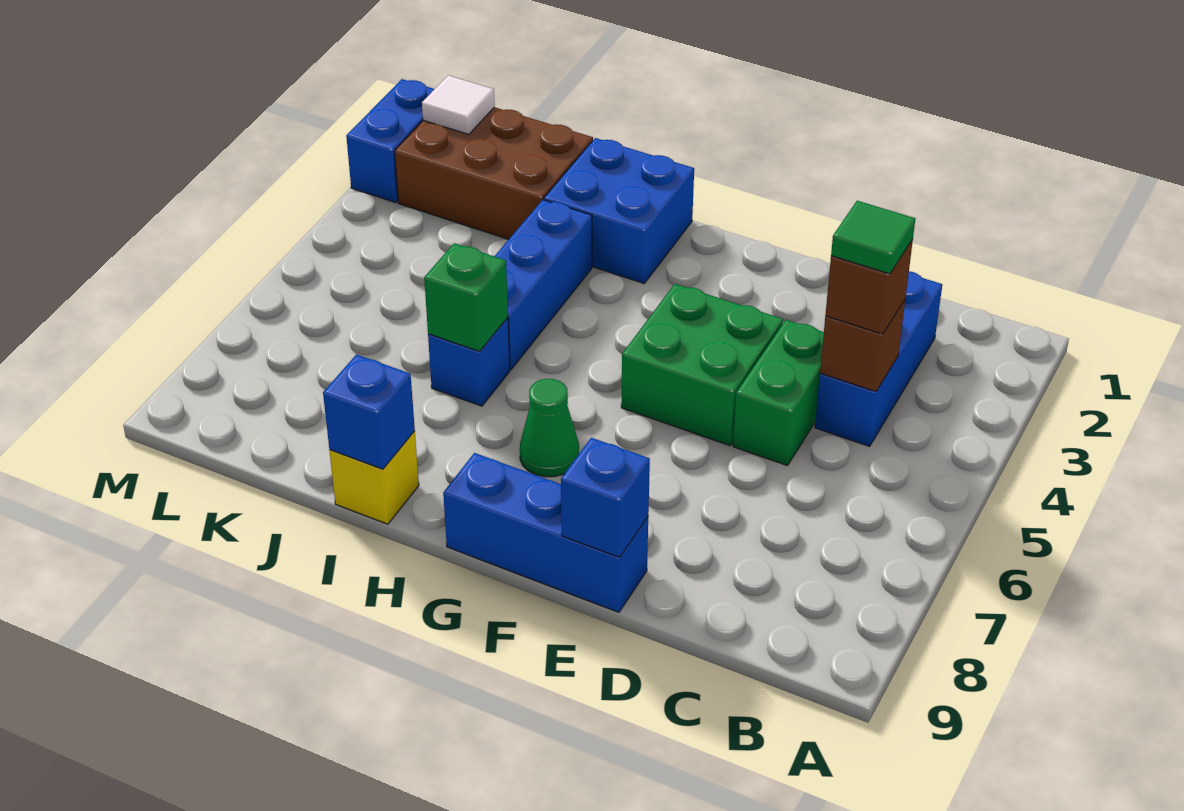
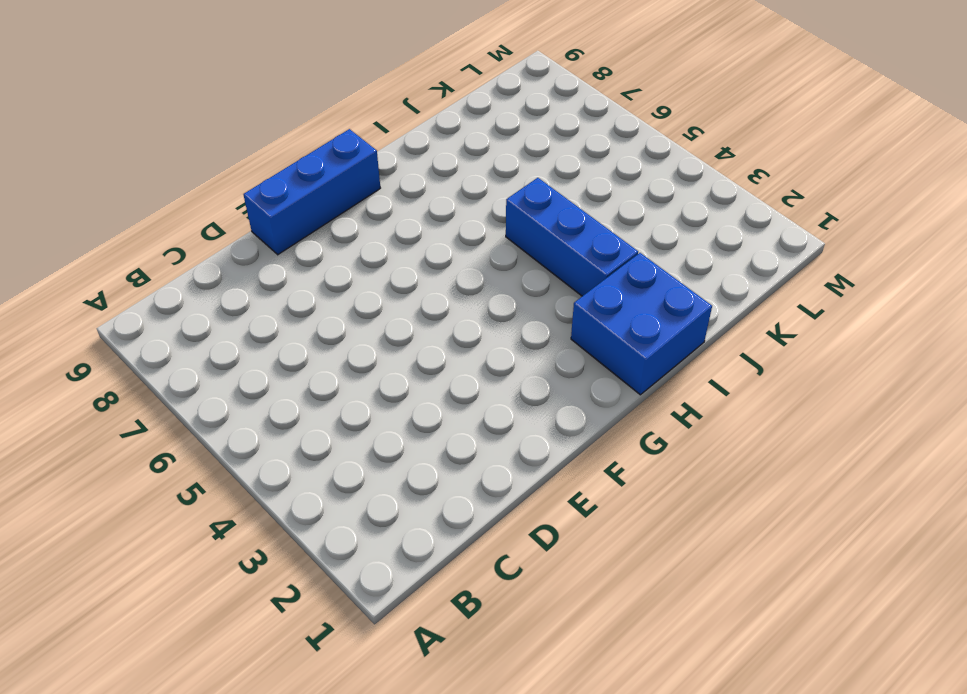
none -> blue brick C2:C4 level 1
none -> green brick D4:D5 level 1
none -> green brick E4:F5 level 1

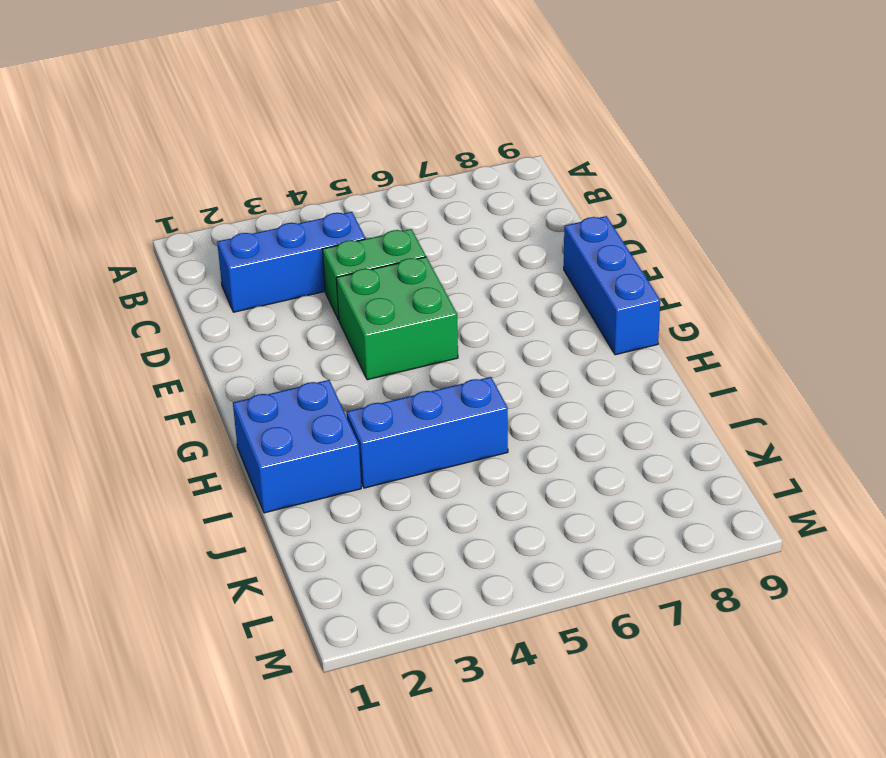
none -> green cone G7 level 1
none -> blue brick I6 level 1
none -> yellow brick I9 level 1

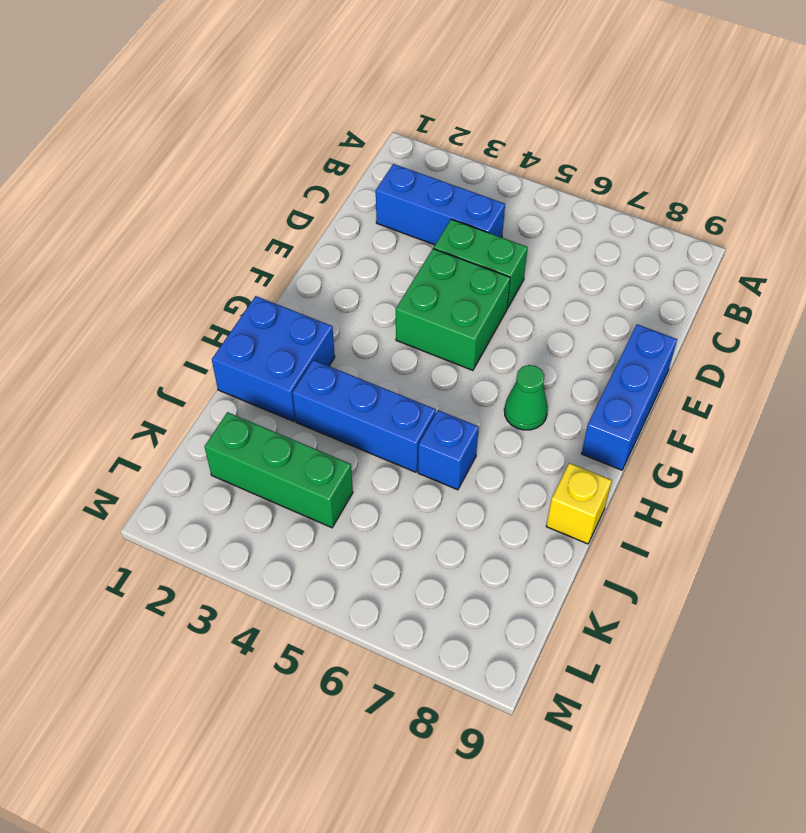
green brick K2:K4 level 1 -> brown brick J1:L2 level 1
none -> blue brick M1:M2 level 1
none -> brown brick C4 level 2
none -> blue brick E9 level 2

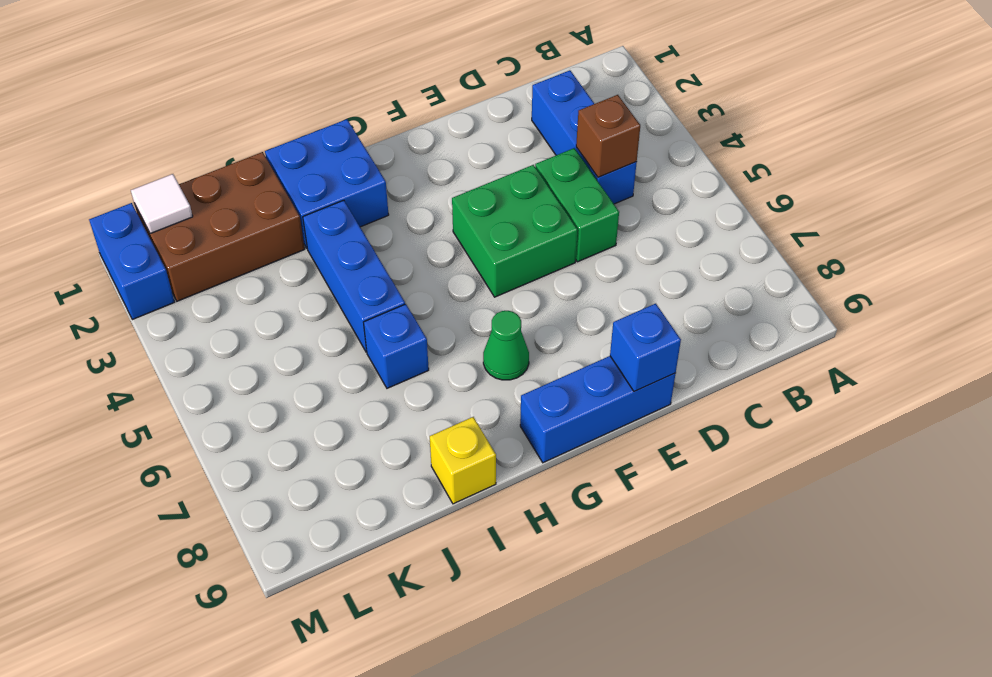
none -> green brick I6 level 2
none -> blue brick I9 level 2
none -> brown brick C4 level 3

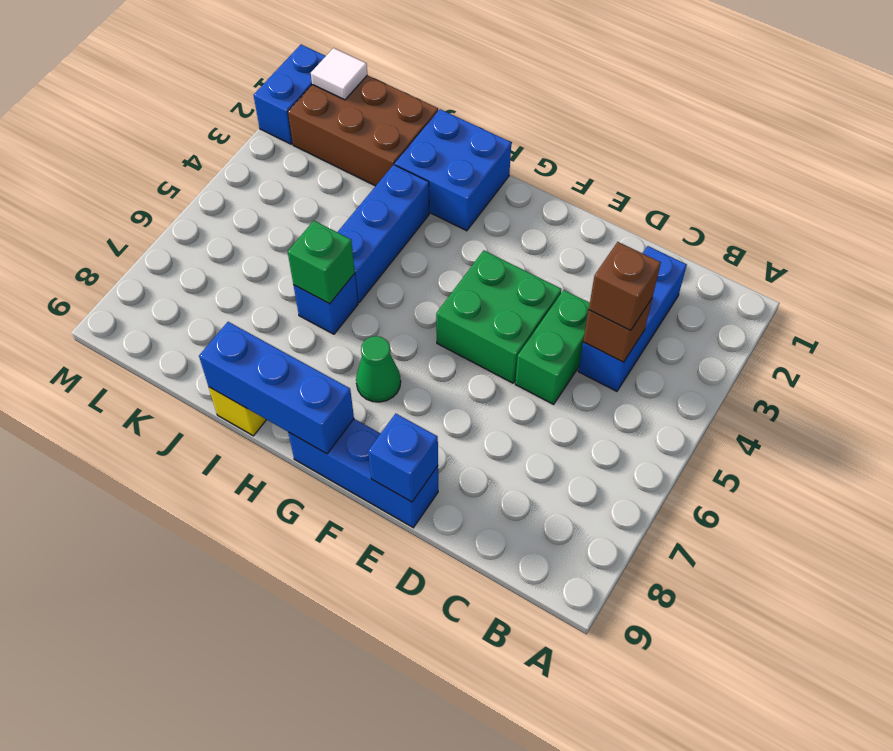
blue brick G9:I9 level 2 -> blue brick I9 level 2
none -> green tile C4 level 4

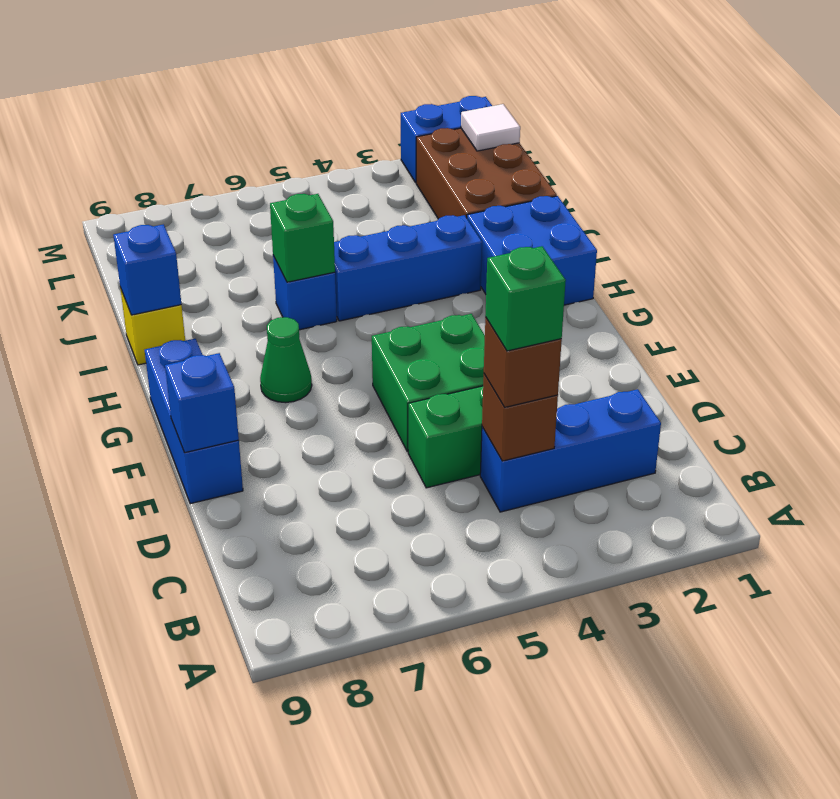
green brick C4 level 4 -> green tile C4 level 4

